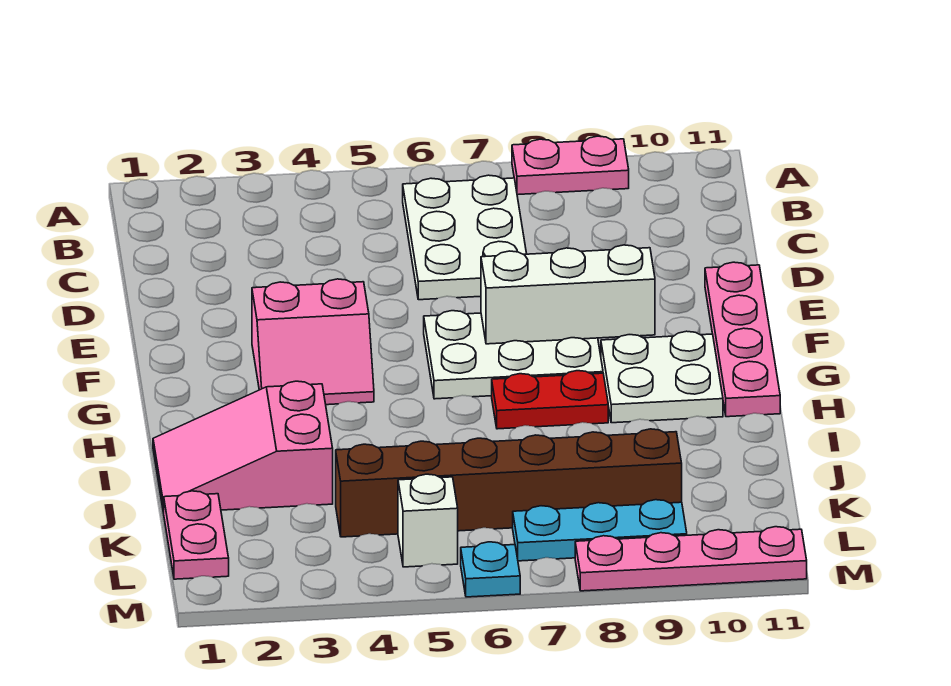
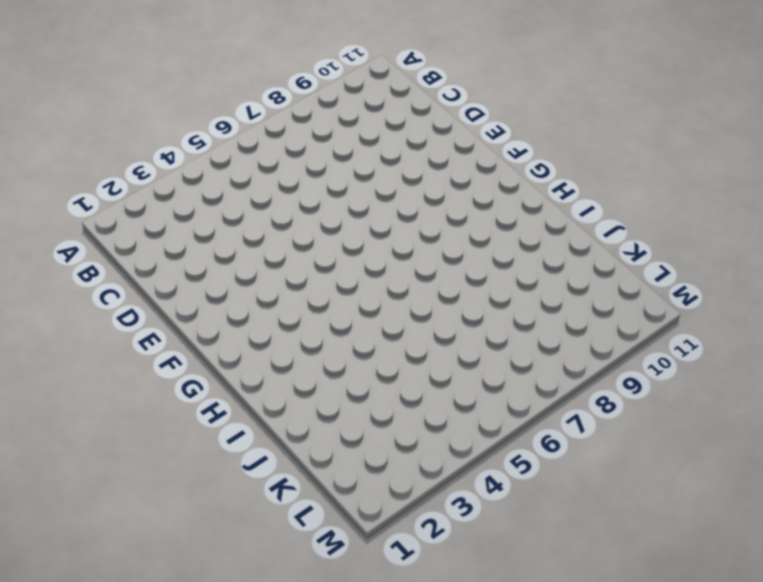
none -> pink plate A8:A9 level 1
none -> white plate B6:D7 level 1
none -> pink plate E11:H11 level 1

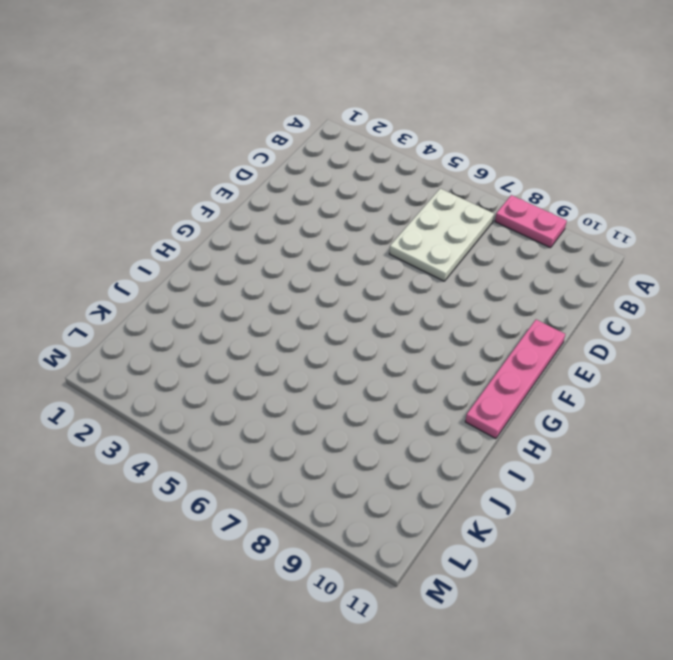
none -> pink slope F3:G4 level 1 top F
none -> white plate F6:G8 level 1
none -> white plate G9:H10 level 1

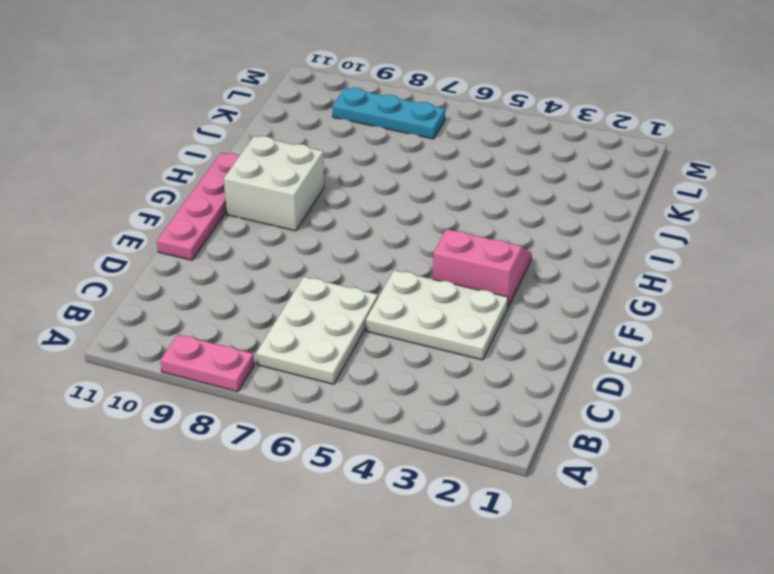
white plate D3:E5 level 1 -> white plate F6:G8 level 1
white brick G9:H10 level 1 -> white plate G9:H10 level 1
none -> red plate H7:H8 level 1
none -> pink slope I1:J3 level 1 top 3
none -> pink plate K1:L1 level 1

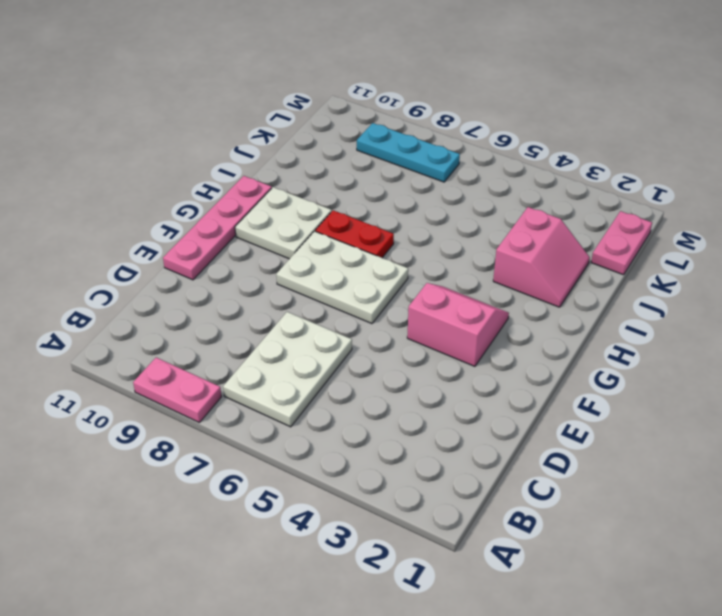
pink slope I2:J3 level 1 top 3 -> pink slope I1:J3 level 1 top 3
none -> brown brick K4:K9 level 1
none -> white brick L5 level 1
none -> cyan plate M6 level 1

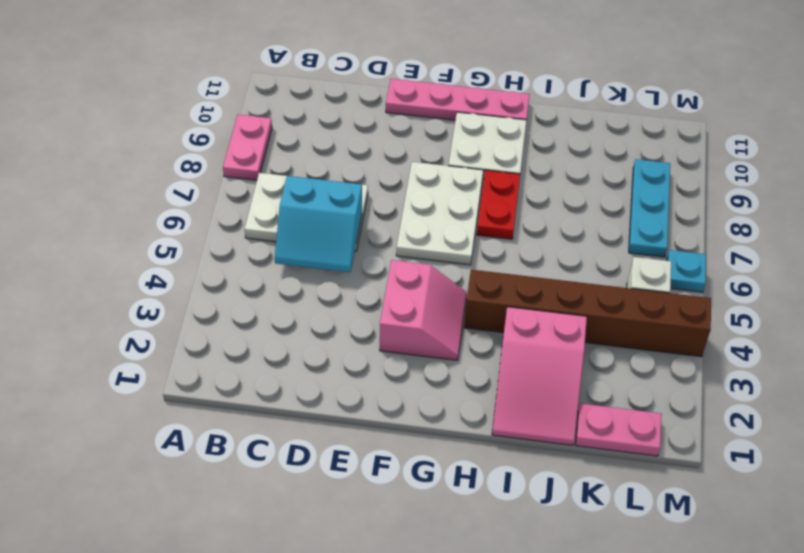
cyan slope C5:D6 level 2 top 6 -> none
brown brick H4:M4 level 1 -> brown brick K4:K9 level 1
none -> pink plate M8:M11 level 1
none -> white brick F7:F9 level 2

